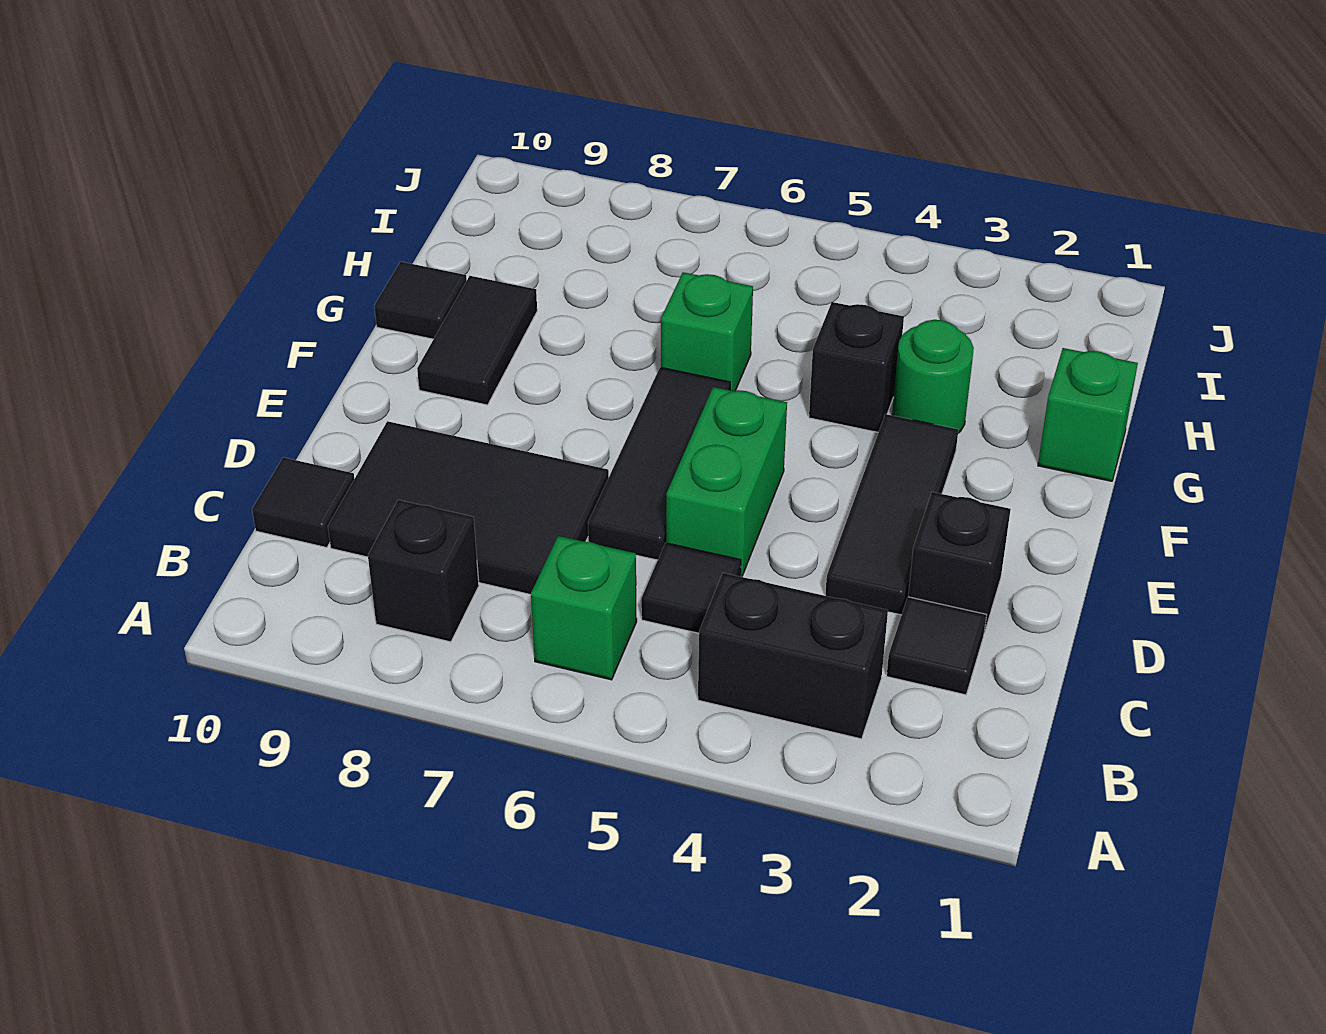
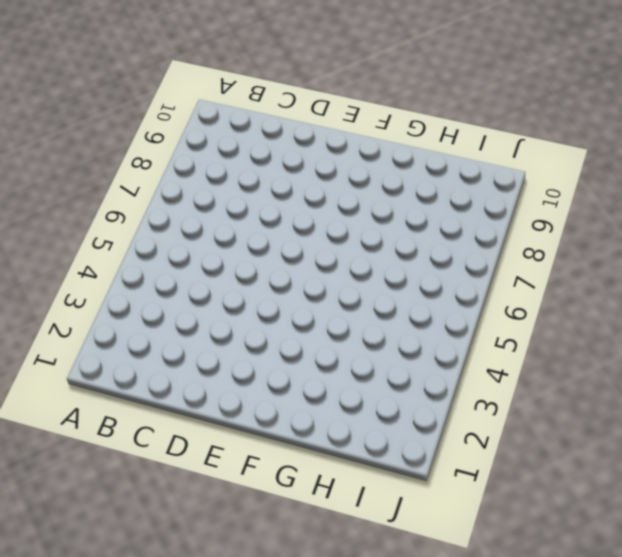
none -> black brick B3:B4 level 1
none -> green brick B6 level 1
none -> black brick B8 level 1

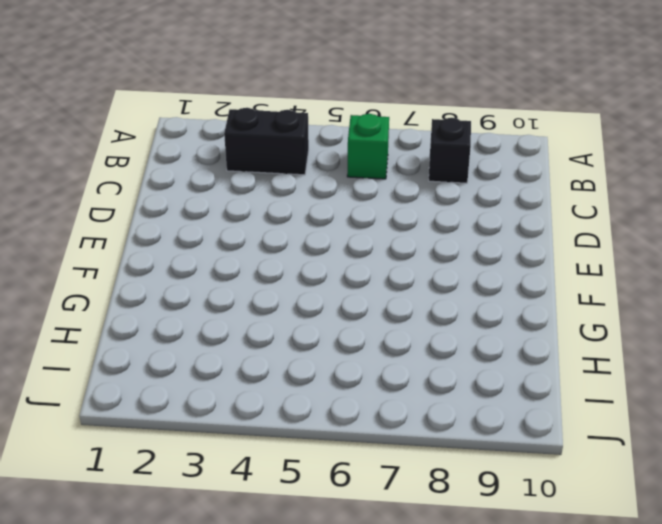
none -> black tile C2 level 1
none -> black tile C5 level 1
none -> black tile C7:D9 level 1

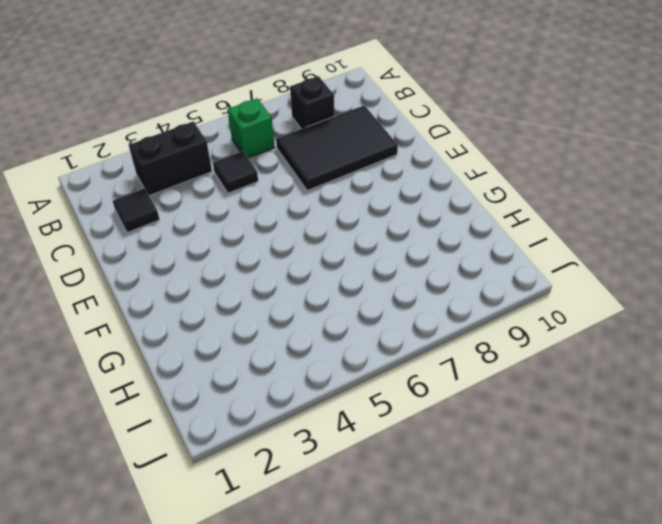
none -> black tile C10 level 1
none -> black brick D2 level 1
none -> black tile D3:F3 level 1

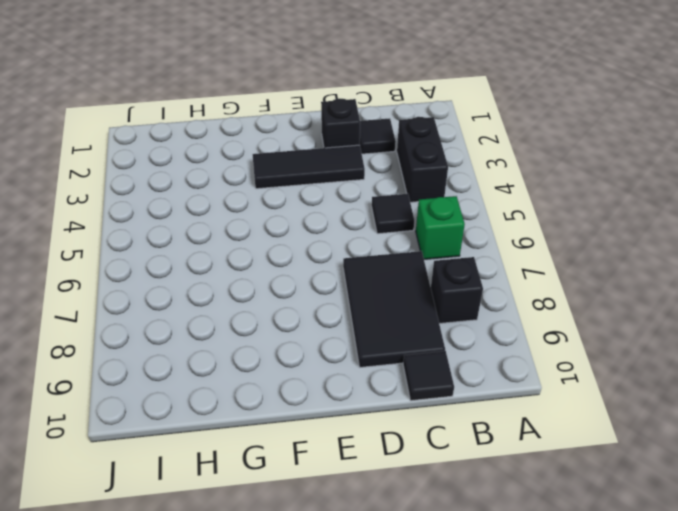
none -> green brick D5:E5 level 1
none -> black tile D6:F6 level 1
none -> black tile F9:G9 level 1

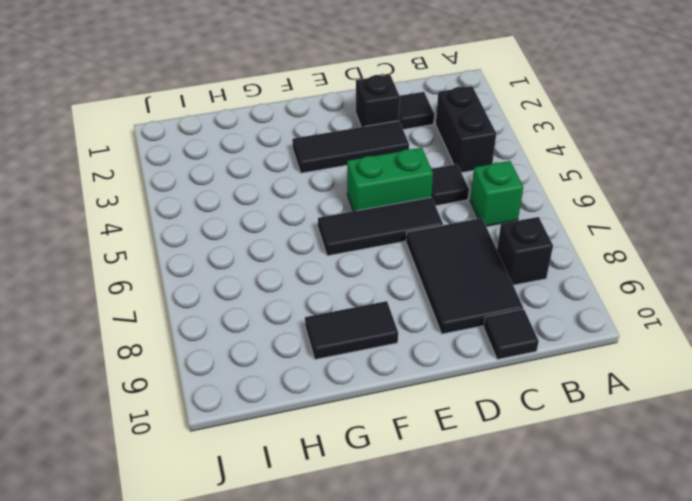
none -> green brick G1 level 1
none -> green round brick G3 level 1
none -> black brick G4 level 1

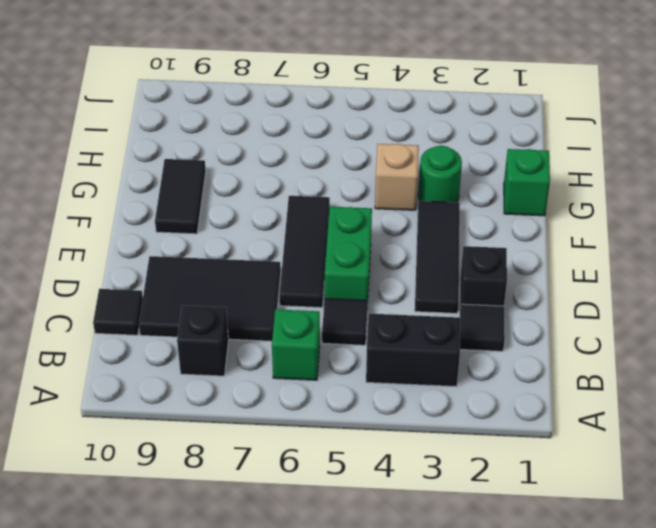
tan brick G4 level 1 -> black brick G4 level 1
none -> green brick G6 level 1
none -> black tile G10 level 1

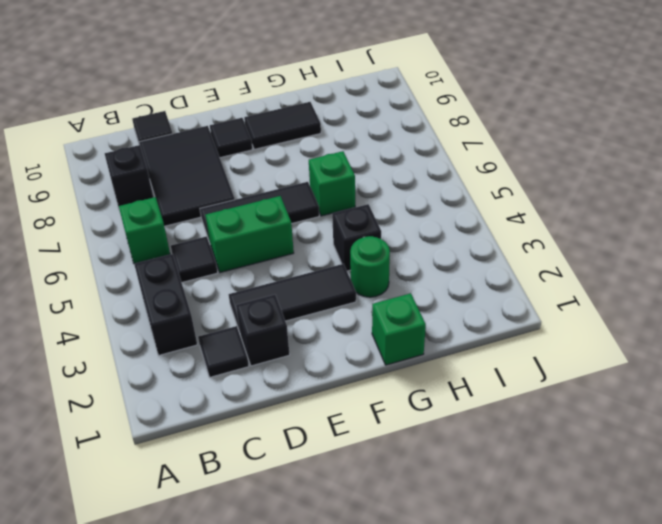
black tile E9 level 1 -> black tile G10 level 1

